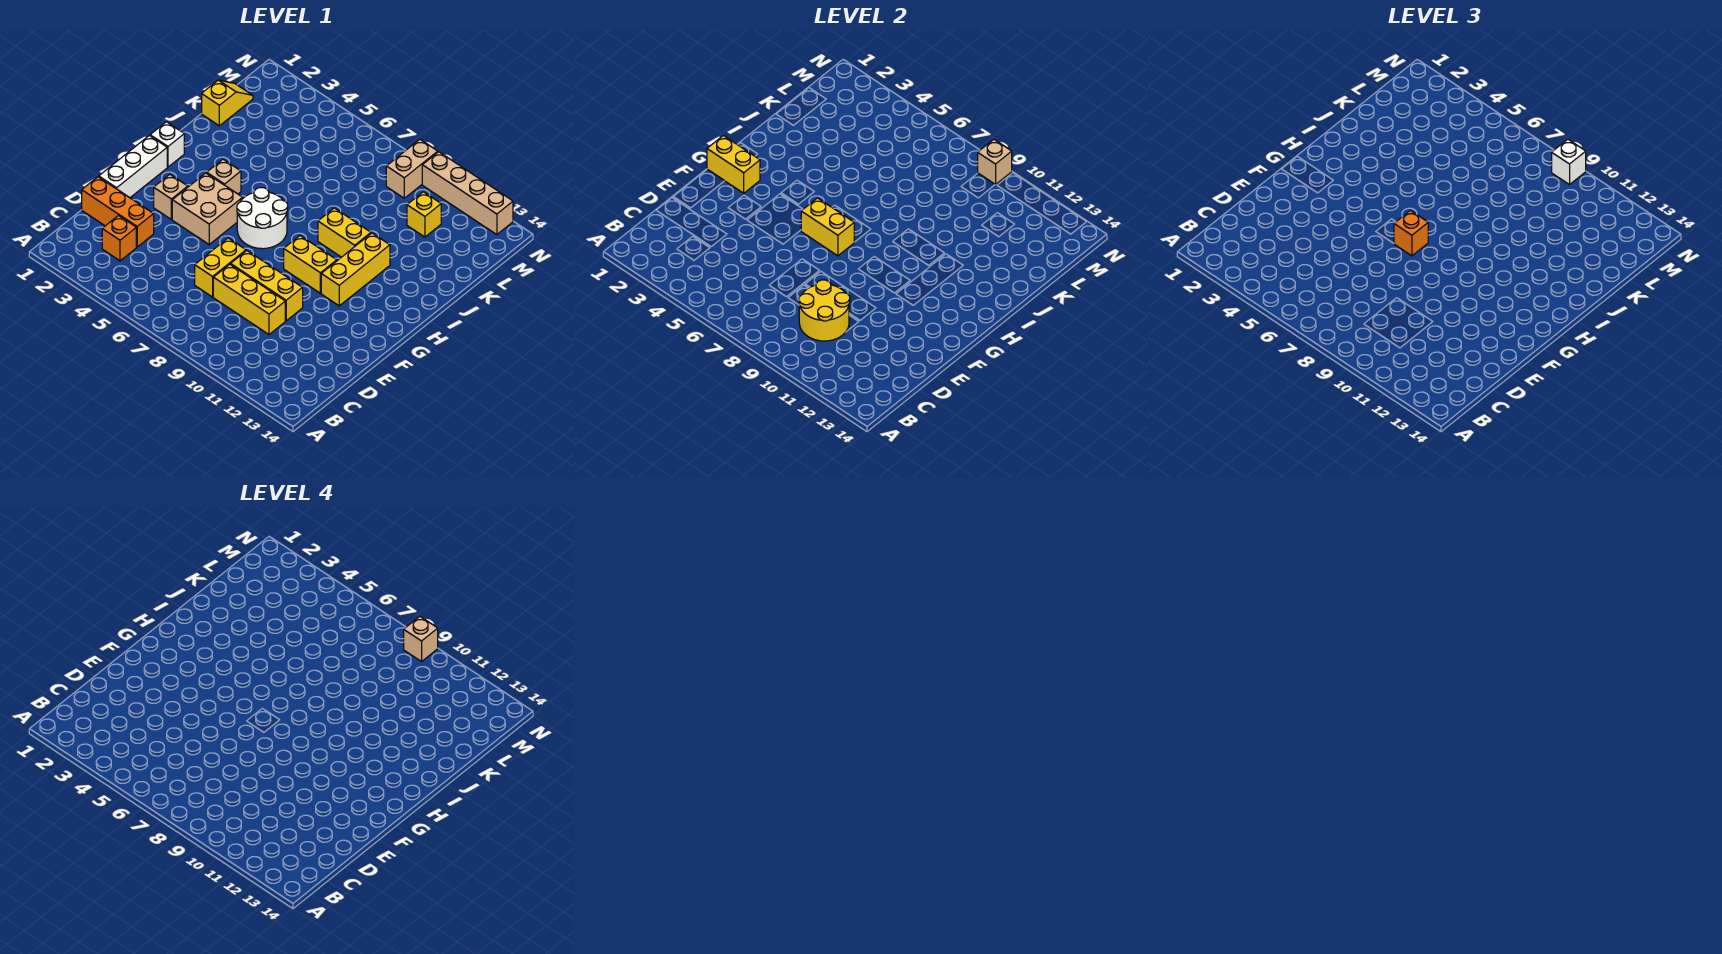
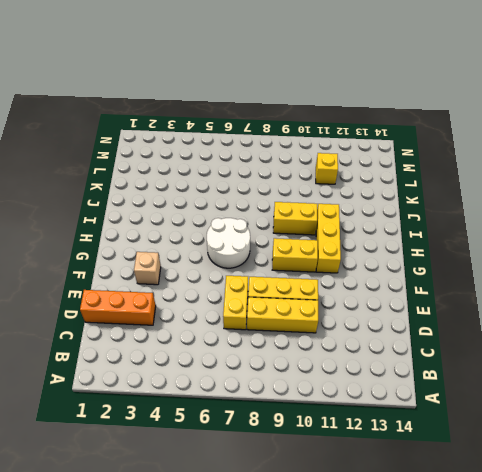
none -> orange brick C3 level 1
none -> white brick E1:G1 level 1
none -> tan brick F4:G5 level 1

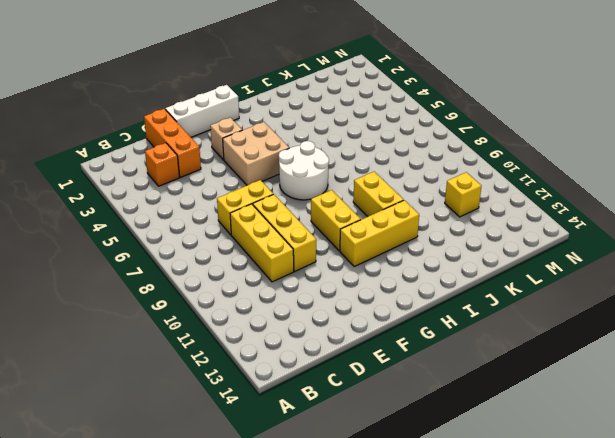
none -> white brick H1 level 1
none -> tan brick H4 level 1
none -> yellow slope K1:L1 level 1 top K

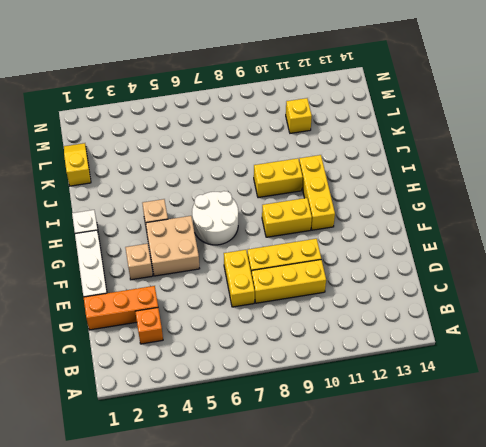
none -> tan brick M9:N9 level 1
none -> tan brick N10:N13 level 1
none -> yellow round brick C9:D10 level 2

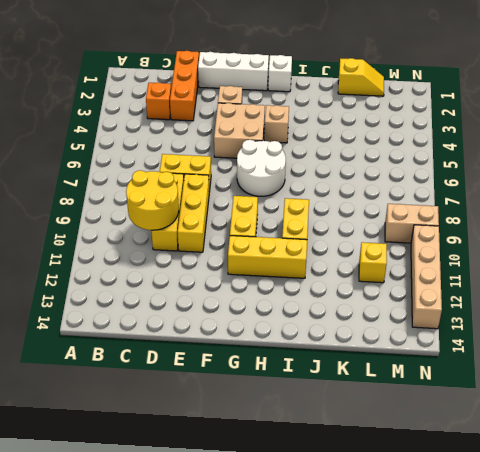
none -> yellow brick G1:G2 level 2
none -> yellow brick G6:G7 level 2
none -> tan brick N9 level 2

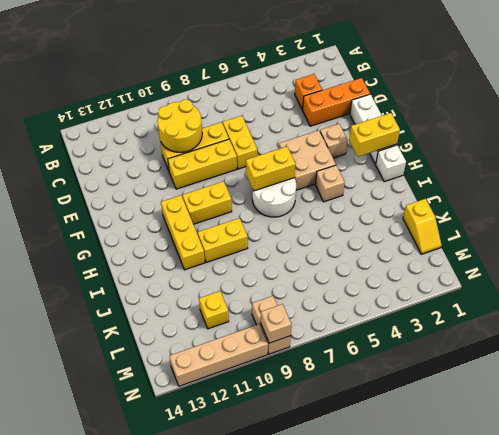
none -> orange brick G7 level 3
none -> white brick N9 level 3
none -> tan brick N9 level 4

